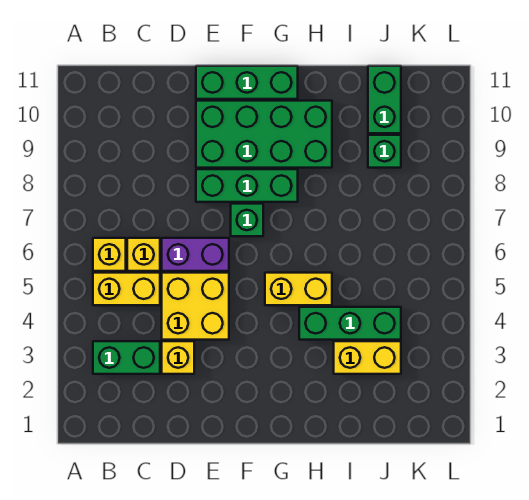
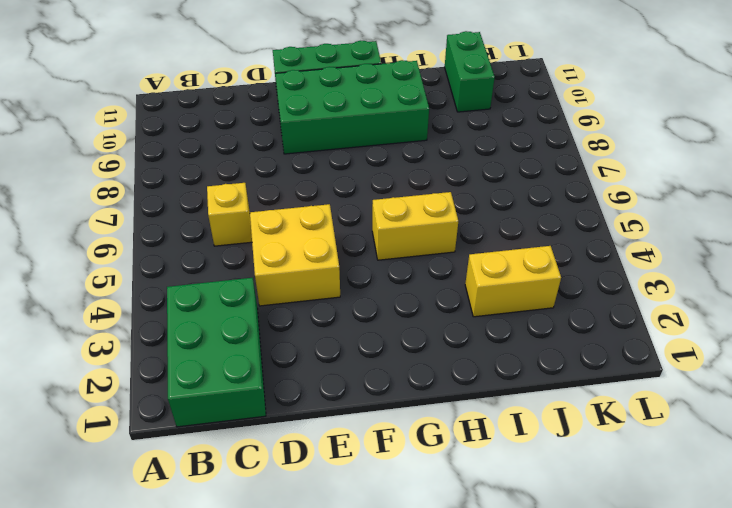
green brick B1:C3 level 1 -> green brick B3:C3 level 1
none -> yellow brick B5:C5 level 1
none -> yellow brick B6 level 1
none -> yellow brick D3 level 1

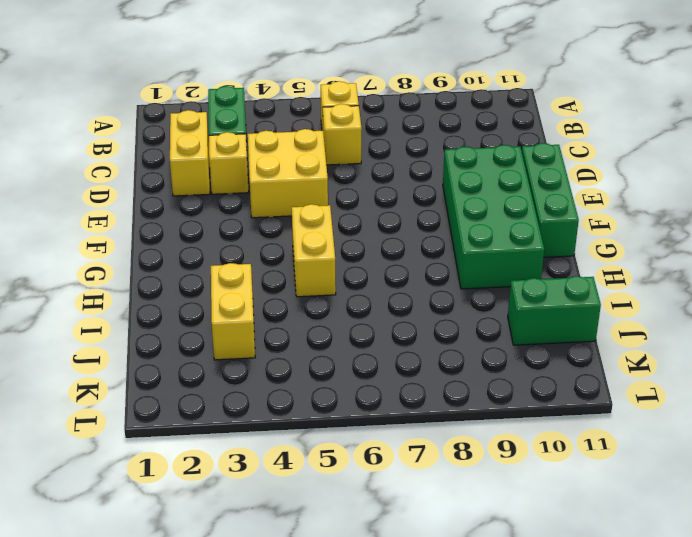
yellow brick C2:D2 level 1 -> yellow brick B5:C5 level 1
none -> purple brick D6:E6 level 1
none -> green brick E8:G8 level 1
none -> green brick F7 level 1

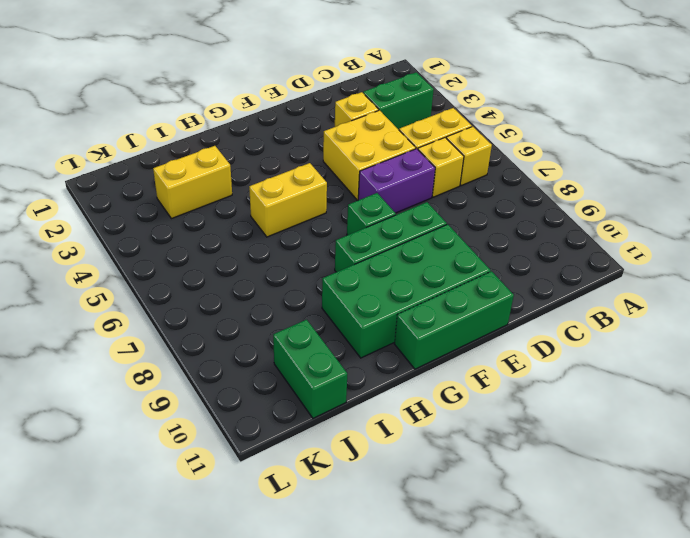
none -> green brick H4:J4 level 1
none -> green brick J9 level 1

